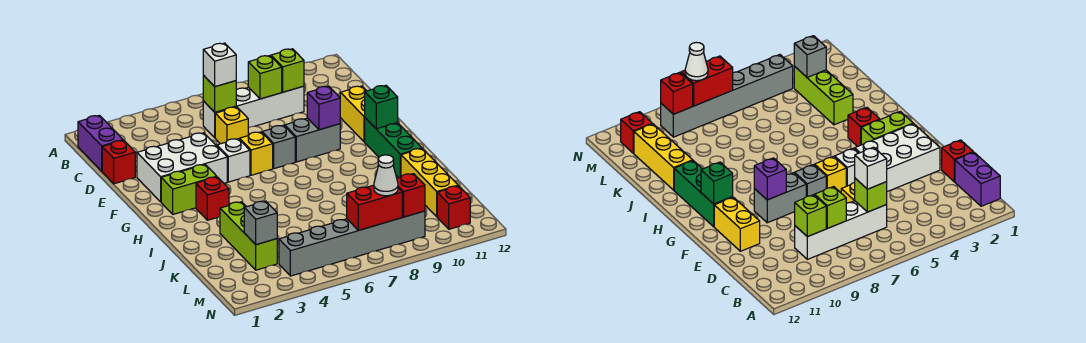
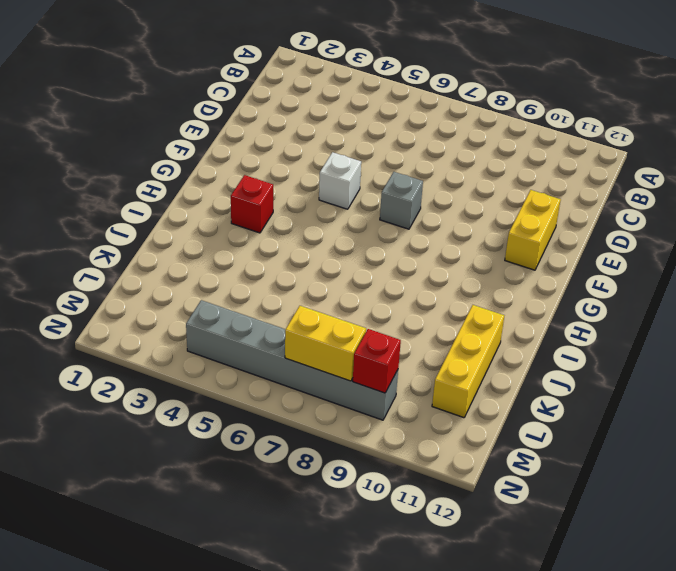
yellow brick M7:M8 level 2 -> red brick M7:M8 level 2
none -> purple brick B1:C1 level 1
none -> white brick C6:C9 level 1
none -> red brick D1 level 1

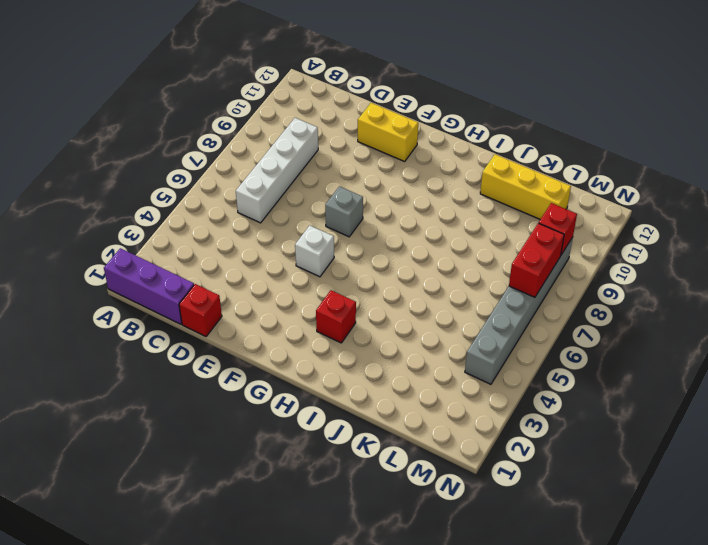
purple brick A1:C1 level 1 -> purple brick B1:C1 level 1
none -> yellow brick D6 level 1
none -> white brick E2:F4 level 1
none -> yellow brick F6 level 1

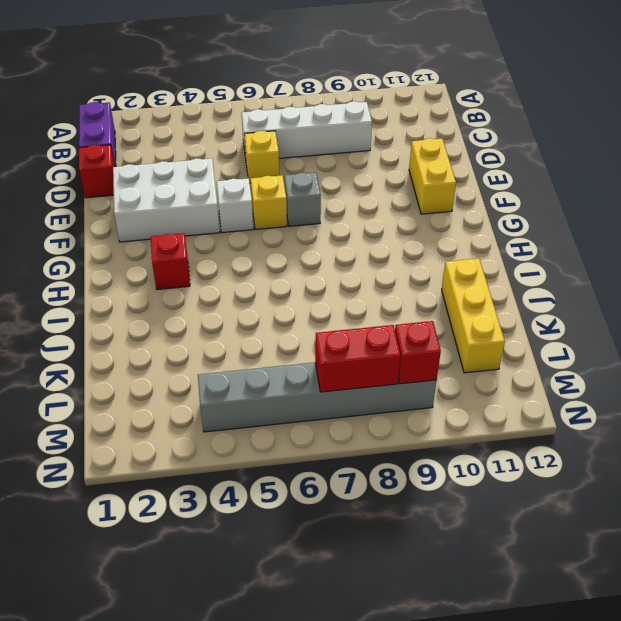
none -> grey brick F8:F9 level 1
none -> lime brick G2:G3 level 1
none -> green brick G11:I11 level 1

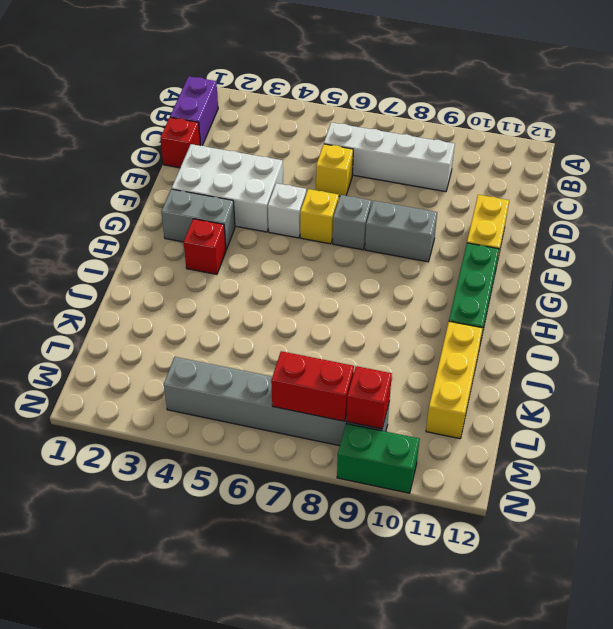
grey brick G2:G3 level 1 -> lime brick G2:G3 level 1
green brick N9:N10 level 1 -> none
none -> lime brick J3:L3 level 1
none -> red brick M11 level 1
none -> lime brick C6 level 2

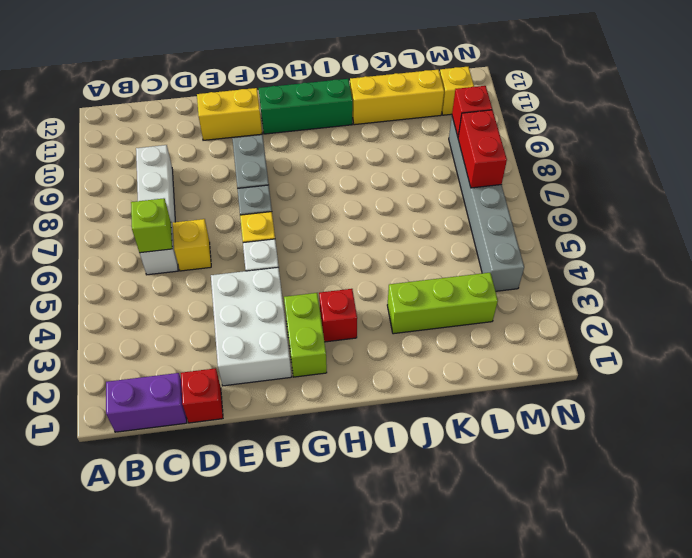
yellow brick M11 level 1 -> red brick M11 level 1
none -> lime brick C8 level 2
none -> lime brick C9 level 2
none -> purple brick F9 level 2

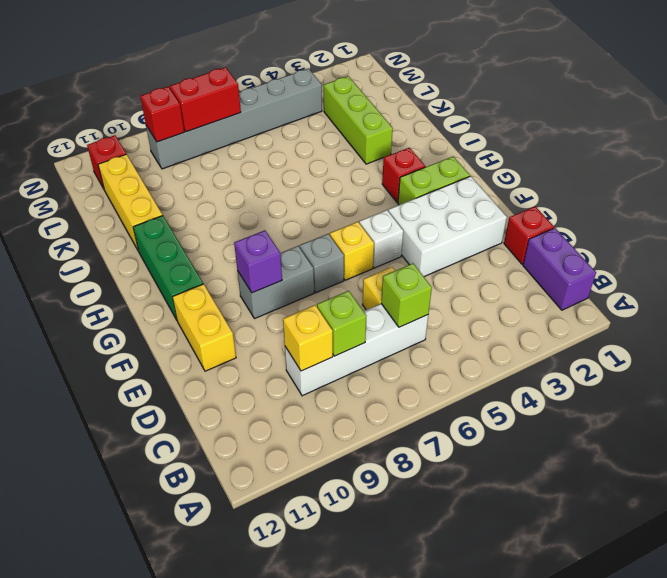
yellow brick C9 level 2 -> lime brick C9 level 2
none -> green brick G11 level 2
none -> grey brick L3 level 2
none -> white brick C6 level 3

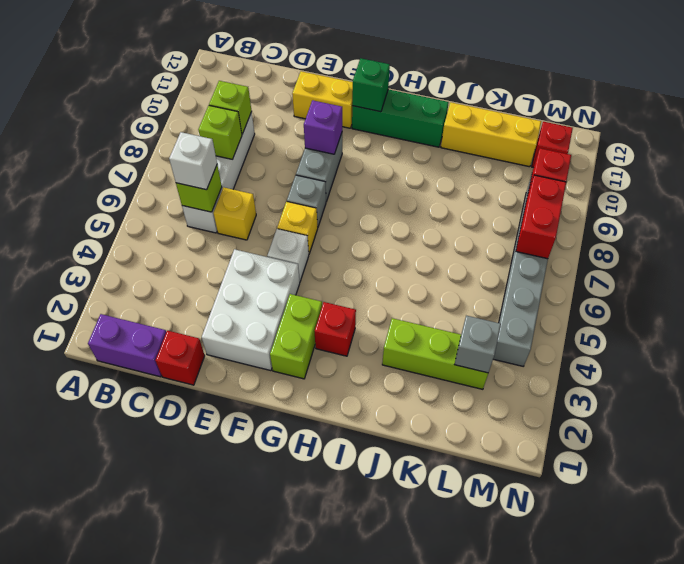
none -> white cone M8 level 3

